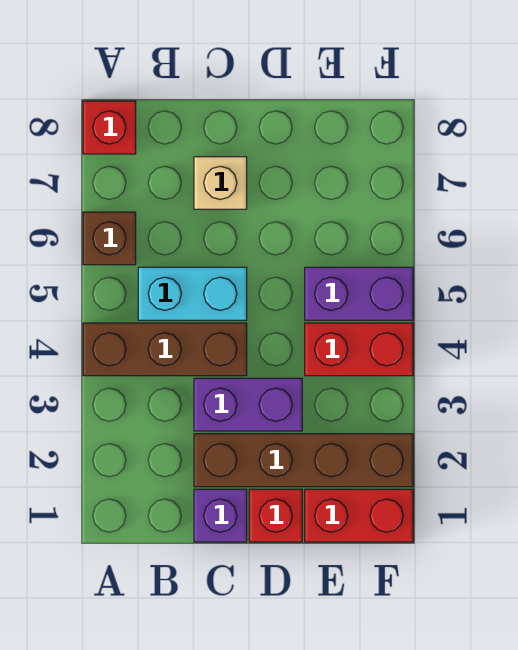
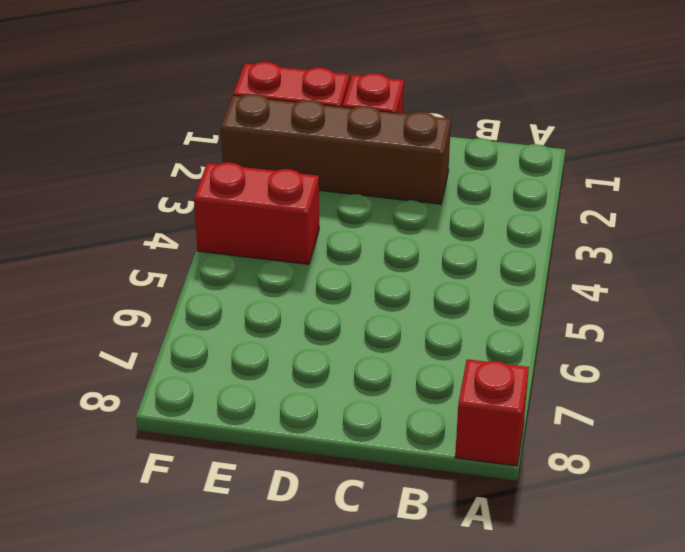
none -> brown brick A4:C4 level 1
none -> brown brick A6 level 1
none -> cyan brick B5:C5 level 1

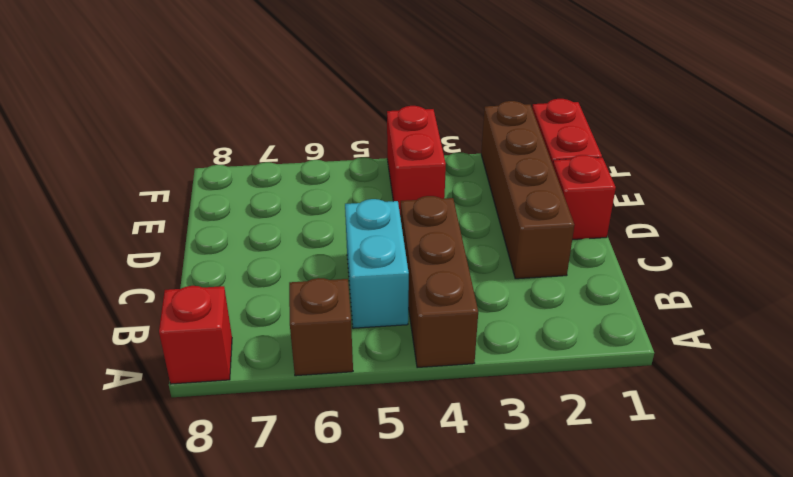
none -> purple brick C1 level 1
none -> purple brick C3:D3 level 1
none -> tan brick C7 level 1

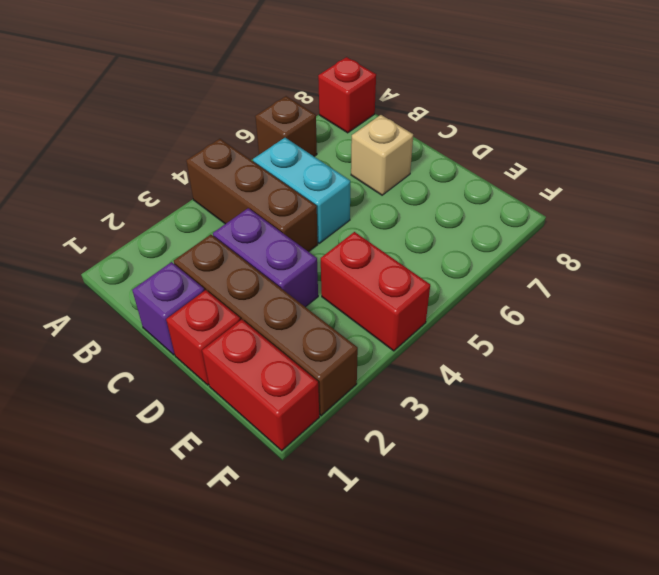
none -> purple brick E5:F5 level 1

